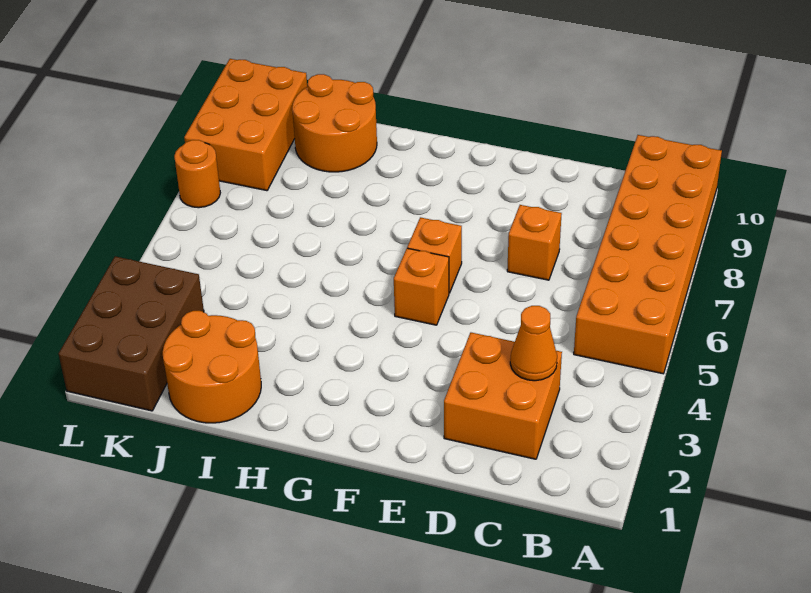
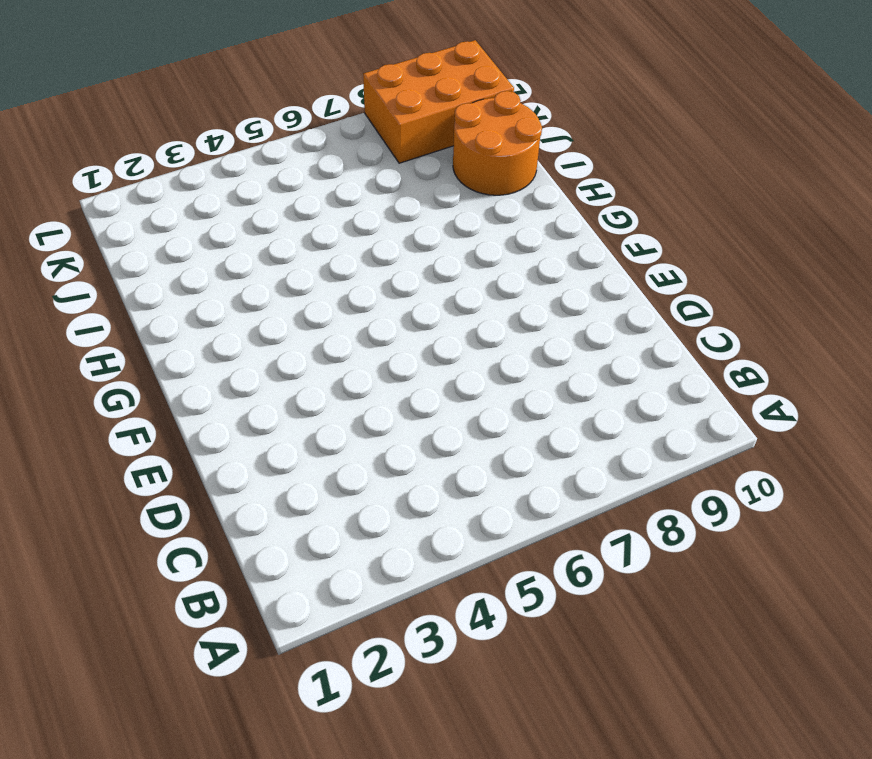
none -> orange brick A5:B10 level 1
none -> orange brick C2:D3 level 1

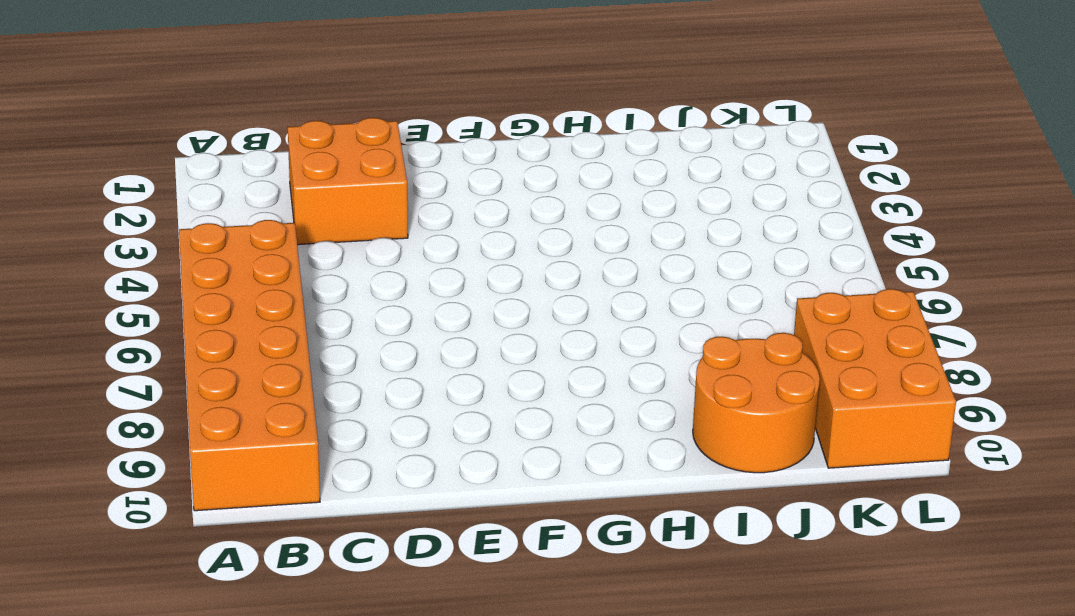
none -> orange brick D7 level 1
none -> orange brick F5 level 1

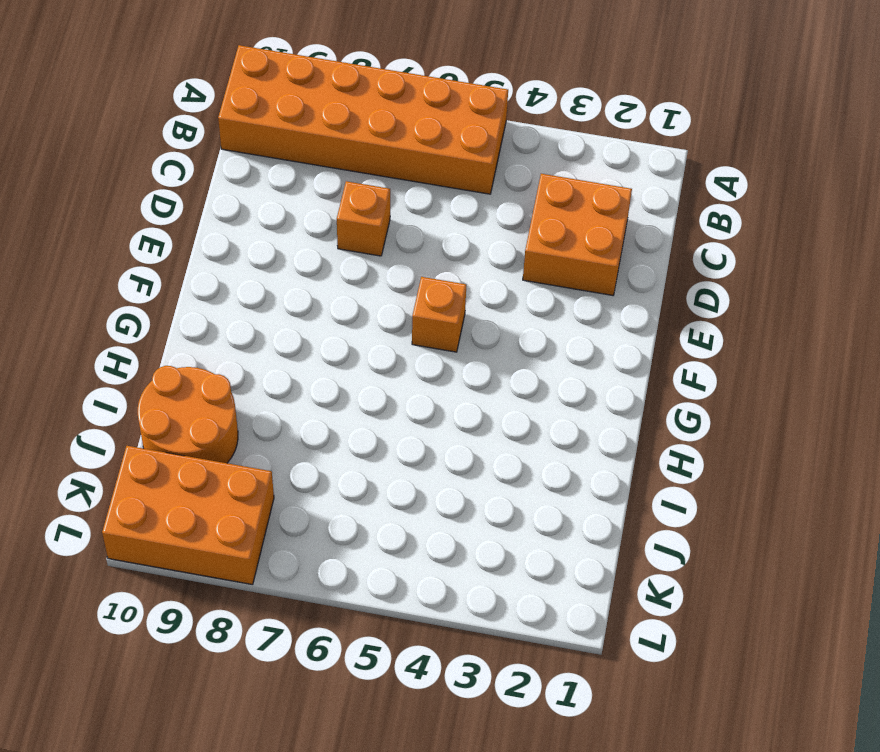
none -> orange brick F6 level 1
none -> orange round brick I1:J2 level 1

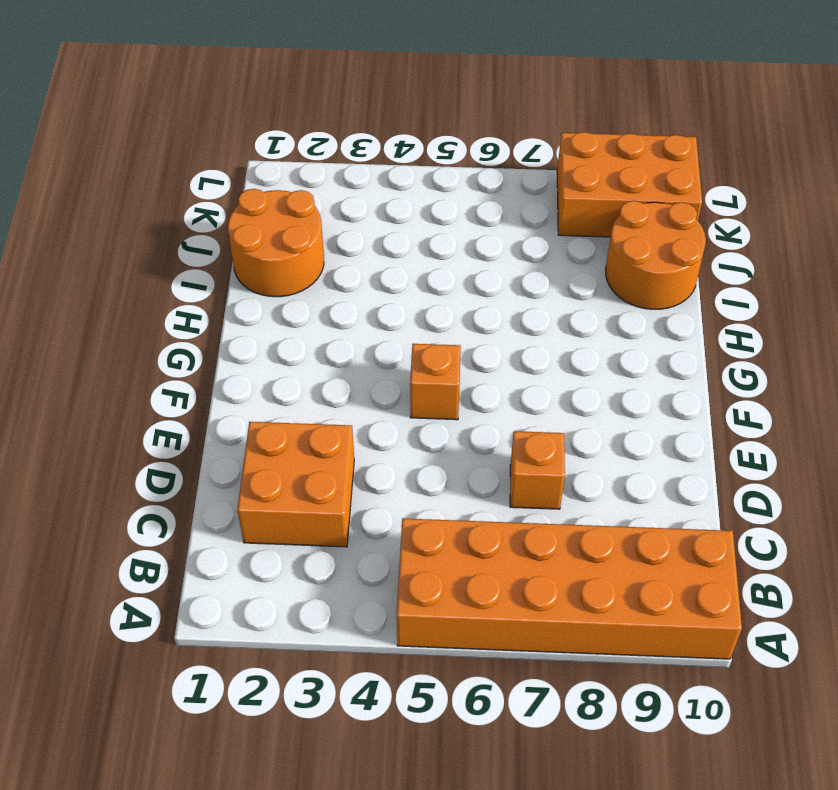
none -> orange brick F6 level 1
none -> brown brick K1:L3 level 1

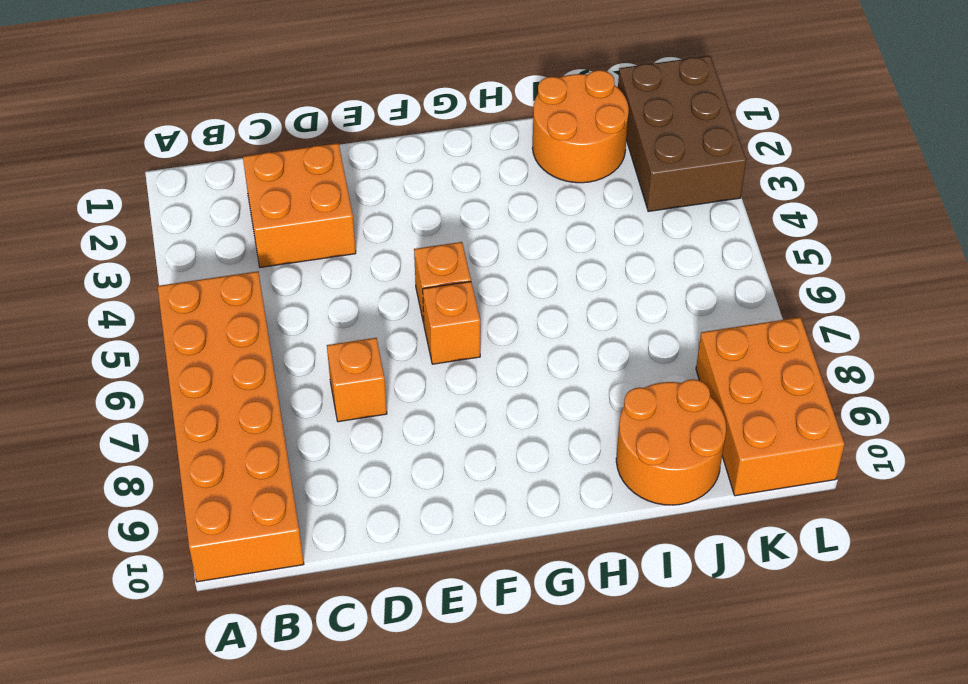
none -> orange round brick L7 level 1
none -> orange cone C3 level 2

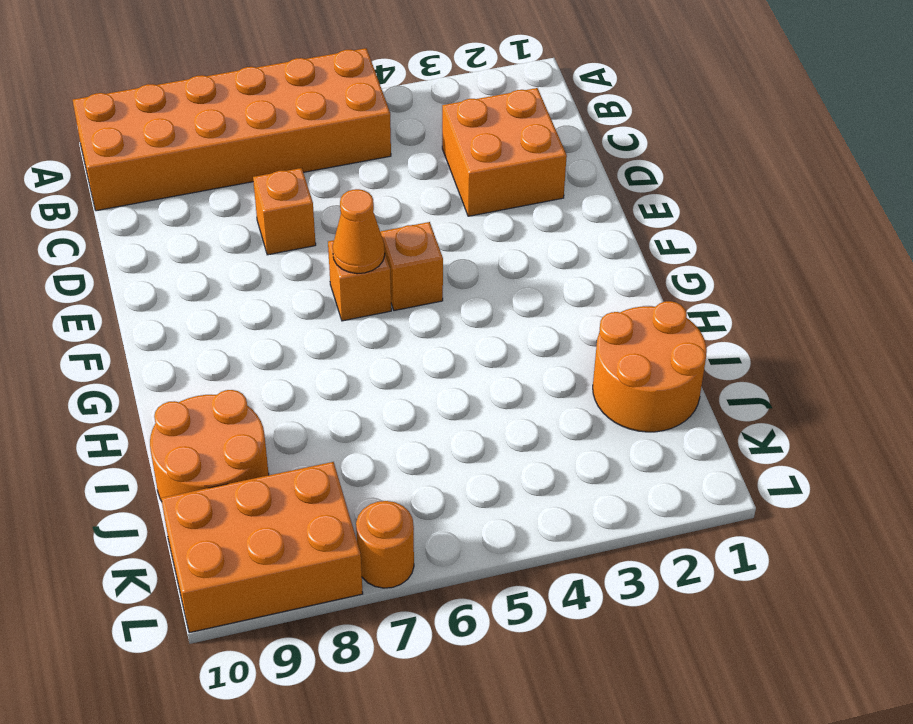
orange cone F6 level 2 -> orange cone C3 level 2
none -> brown brick K1:L3 level 1

